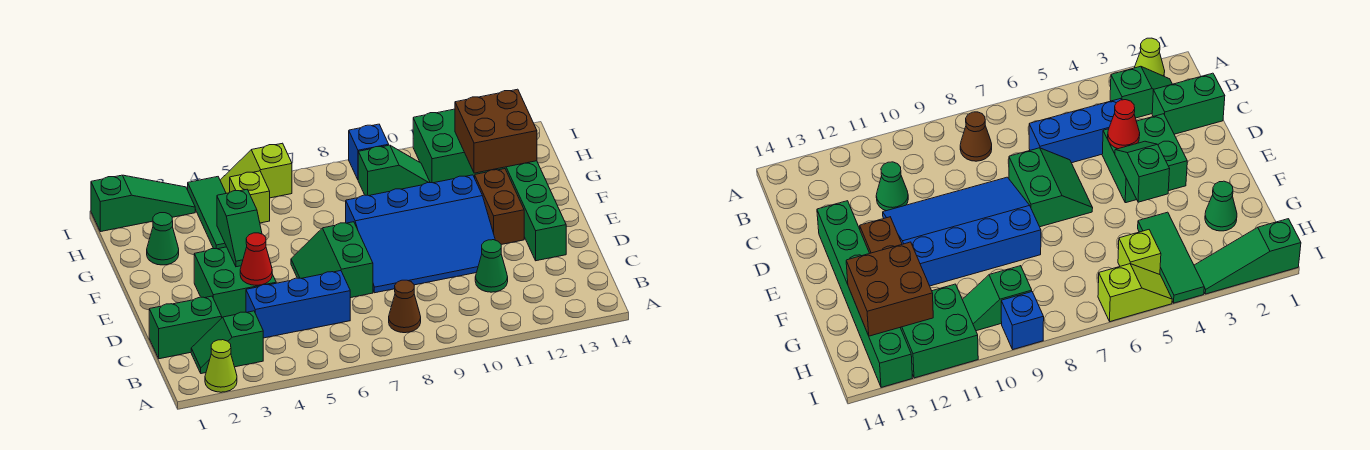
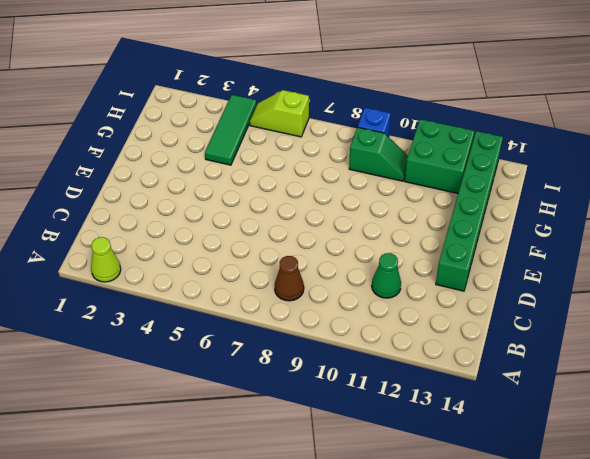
none -> green slope B2:B3 level 1 top 3
none -> green brick C1:C2 level 1
none -> blue brick C4:C6 level 1

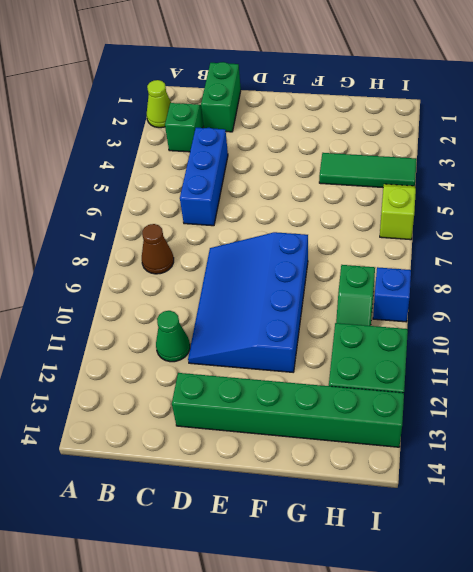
none -> green brick D3:E4 level 1
none -> green slope D6:E7 level 1 top 7
none -> brown brick E12:F12 level 1

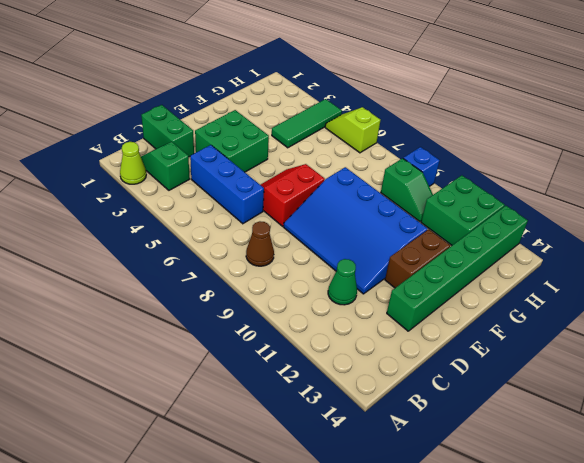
red slope D6:E7 level 1 top 7 -> green slope D6:E7 level 1 top 7
none -> green cone G2 level 1
none -> lime brick H5 level 1
none -> green slope I1:I3 level 1 top 1

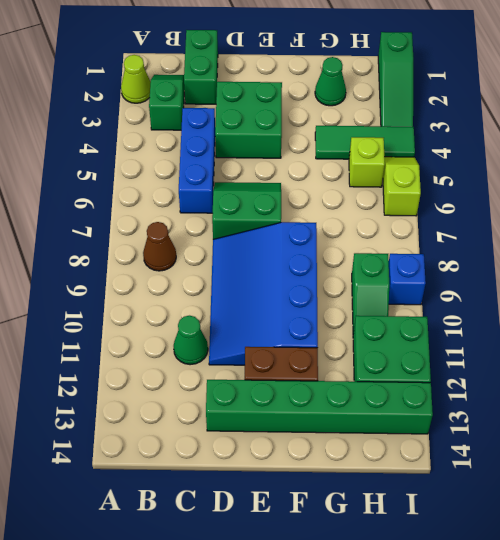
none -> red cone D4 level 2
none -> green slope E4:F4 level 2 top F
none -> brown brick G12:H13 level 2

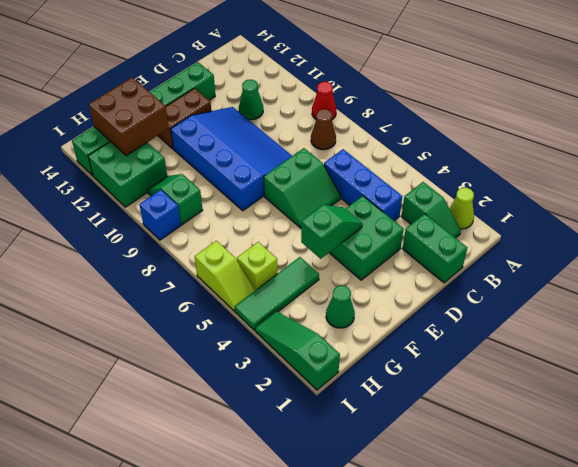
red cone A9 level 1 -> red cone D4 level 2

